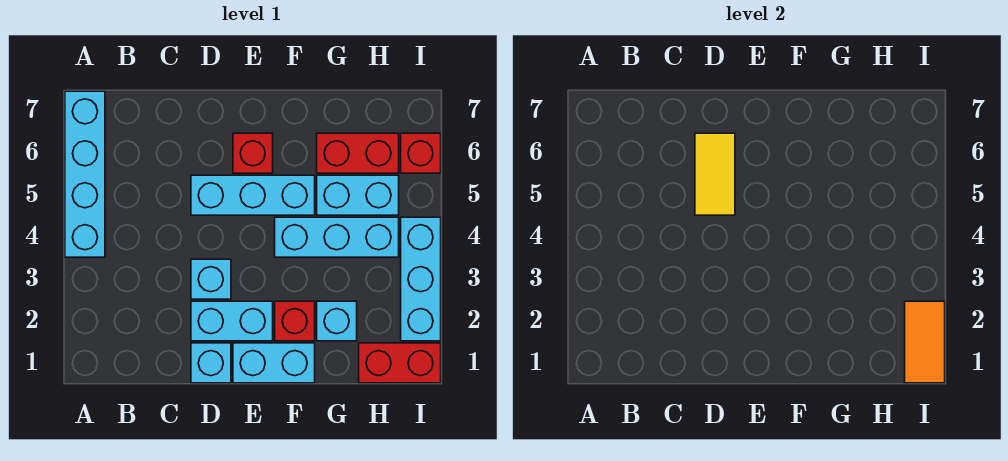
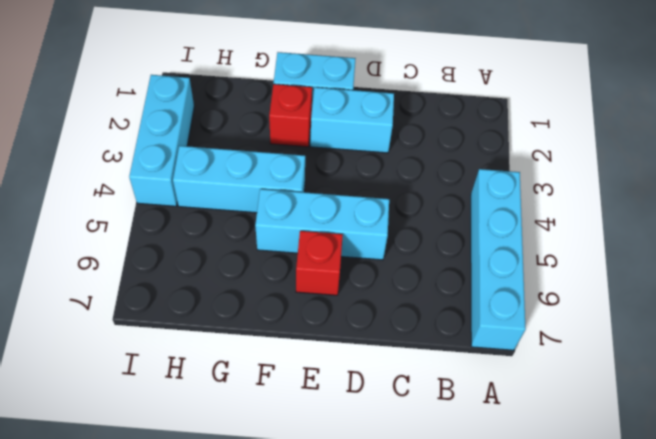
none -> cyan brick D1 level 1
none -> cyan brick D3 level 1
none -> cyan brick G2 level 1

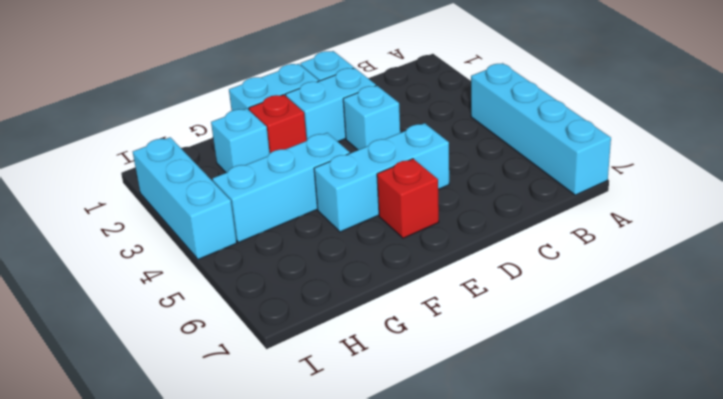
none -> cyan brick G5:H5 level 1
none -> red brick G6:H6 level 1
none -> red brick H1:I1 level 1

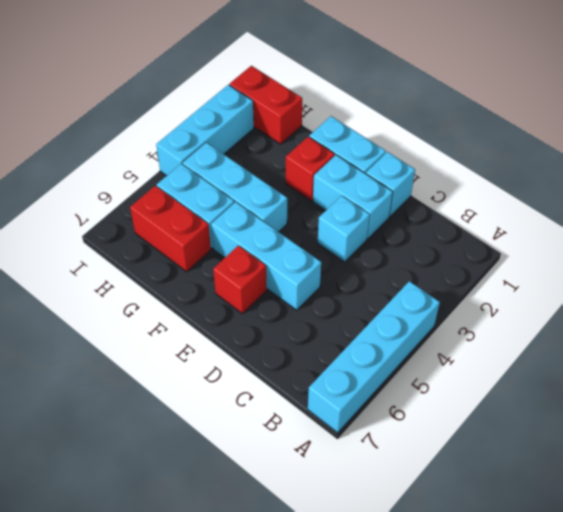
none -> cyan brick G2 level 1
none -> red brick I6 level 1
none -> yellow tile D5:D6 level 2

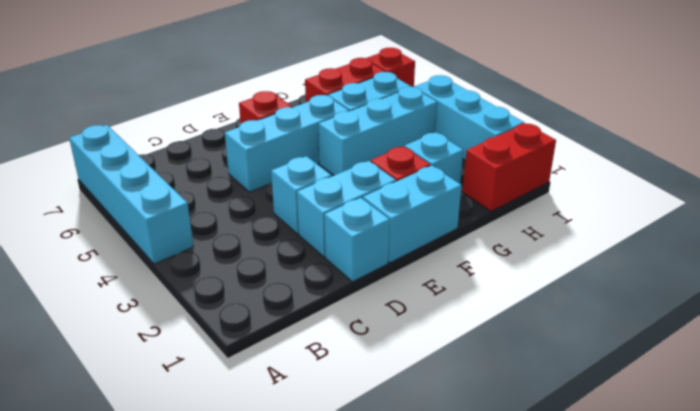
none -> yellow tile D5:D6 level 2
none -> orange tile I1:I2 level 2

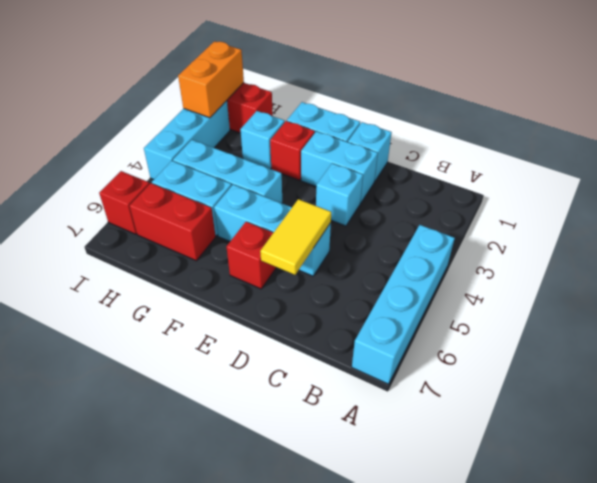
orange brick I1:I2 level 2 -> orange tile I1:I2 level 2

